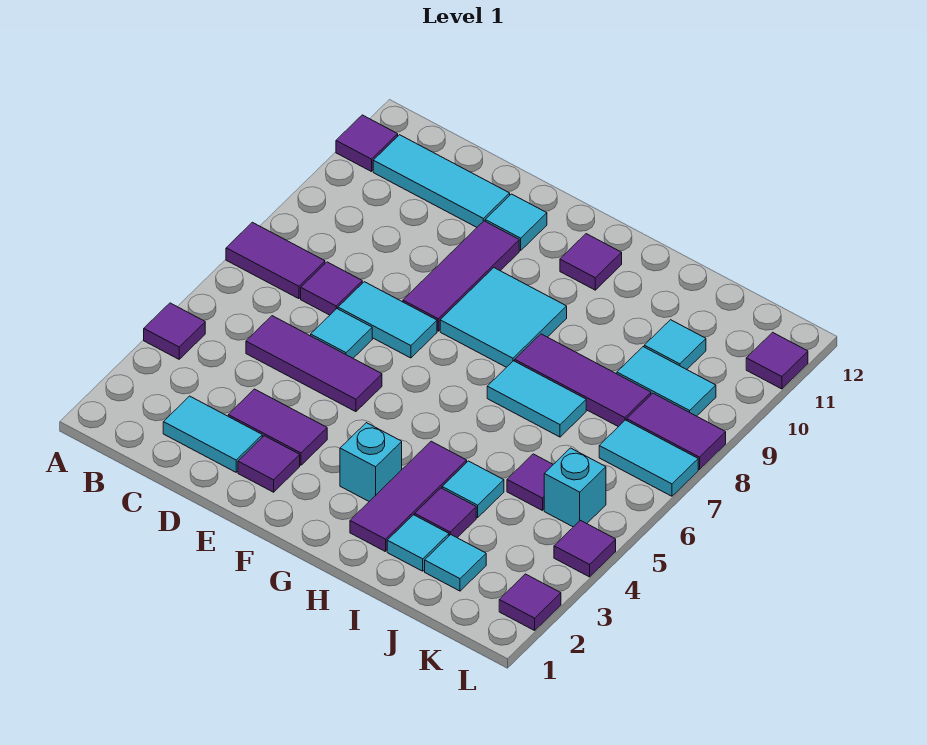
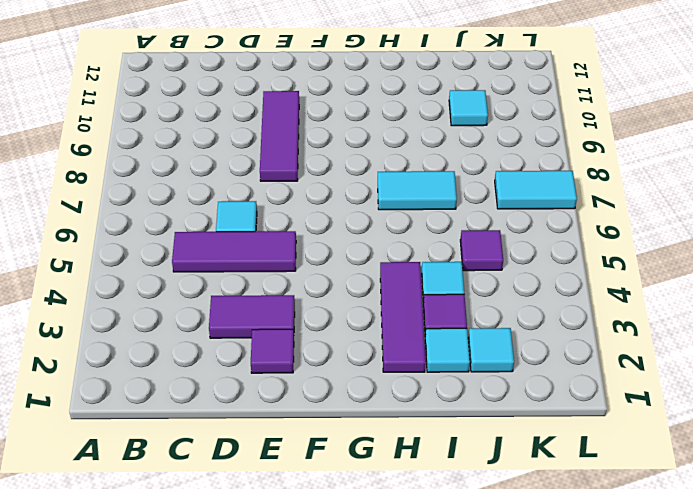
none -> purple tile A4 level 1
none -> purple tile A7:B7 level 1
none -> purple tile A11 level 1
none -> cyan tile B11:D11 level 1

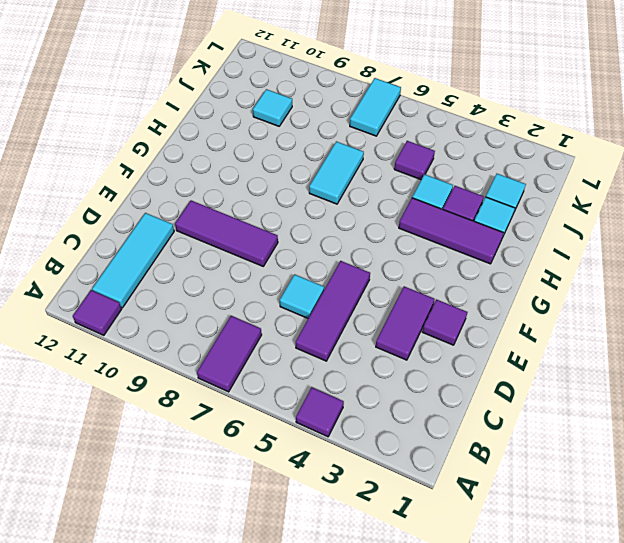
none -> cyan tile C2:D2 level 1
none -> purple tile C7 level 1
none -> cyan tile D7:E7 level 1
none -> cyan tile E11 level 1

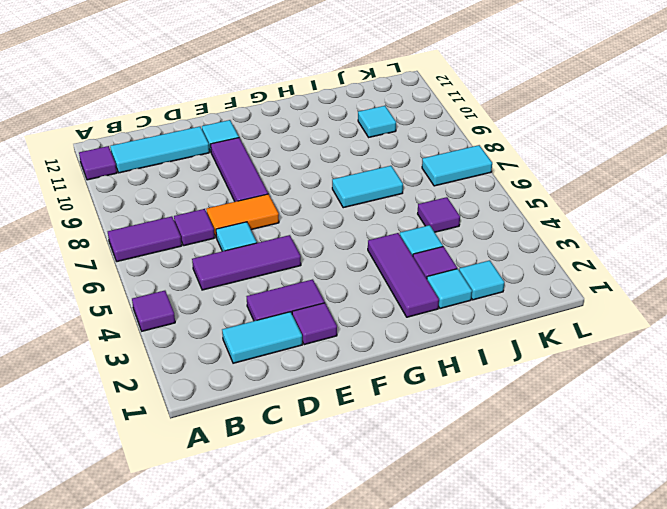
orange tile D7:E7 level 1 -> cyan tile D7:E7 level 1
none -> cyan tile F8:G9 level 1
none -> cyan brick G3 level 1
none -> purple tile G11 level 1
none -> purple tile H8:J8 level 1

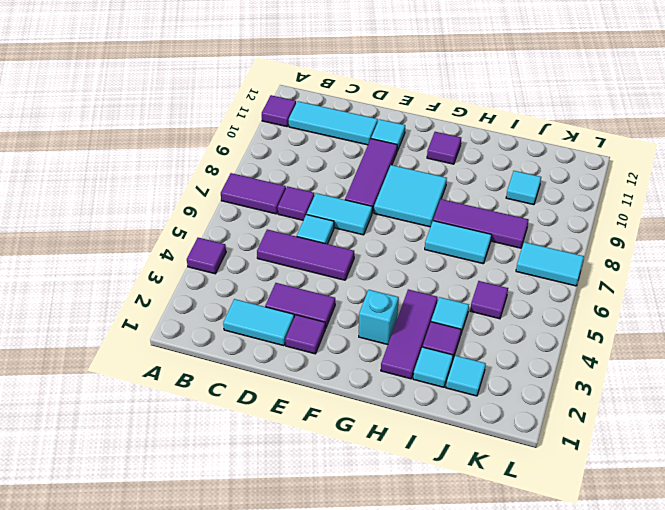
none -> cyan tile J9:K9 level 1
none -> cyan brick K5 level 1
none -> purple tile K8:L8 level 1
none -> purple tile L2 level 1

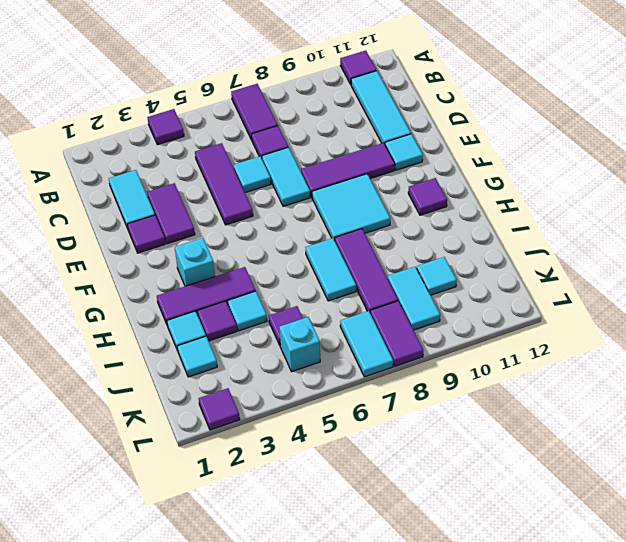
none -> purple tile L4 level 1
none -> purple tile L11 level 1

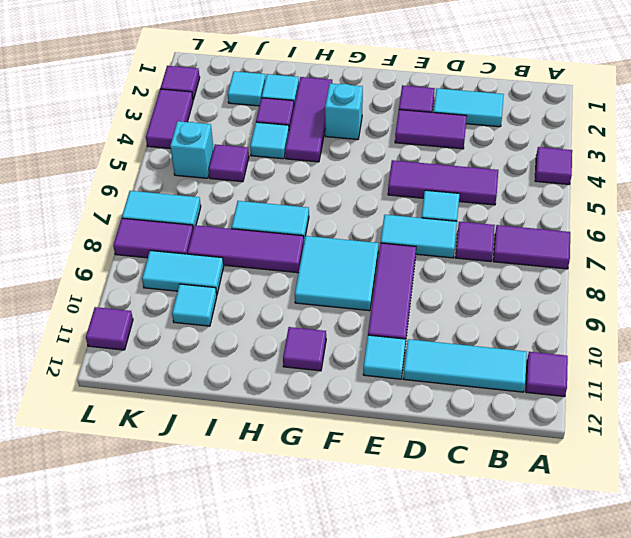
purple tile L3:L4 level 1 -> purple tile L4 level 1

